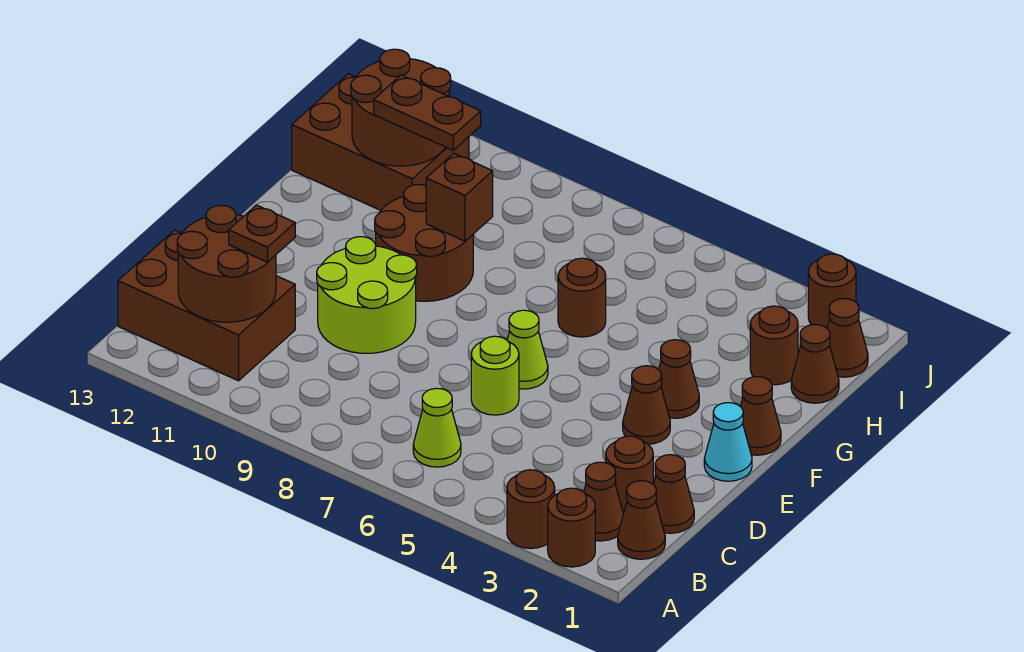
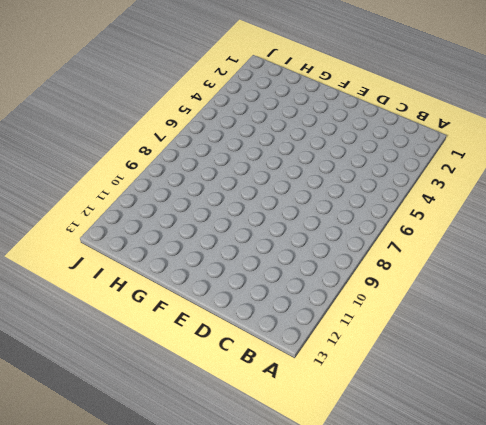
none -> brown round brick A2 level 1
none -> brown round brick A3 level 1
none -> brown cone B1 level 1

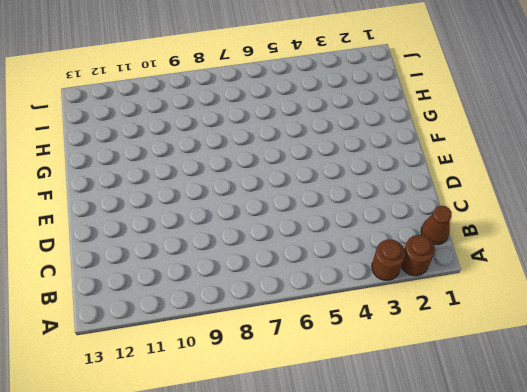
none -> brown cone B2 level 1
none -> lime cone B6 level 1
none -> brown brick B11:C13 level 1

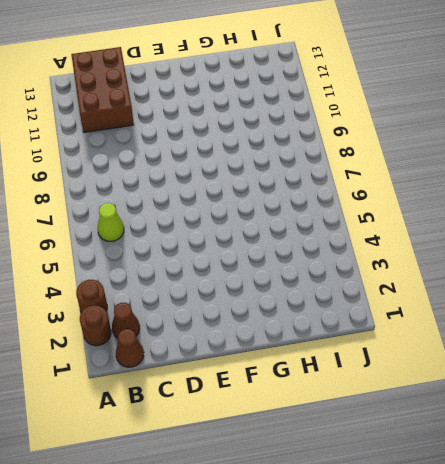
none -> brown cone C1 level 1
none -> brown round brick C2 level 1
none -> lime round brick D6 level 1

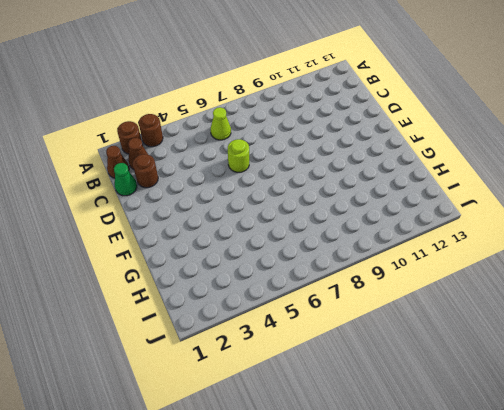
green cone C1 level 1 -> brown cone C1 level 1
none -> brown brick B11:C13 level 1
none -> lime round brick D9:E10 level 1
none -> cyan cone E1 level 1

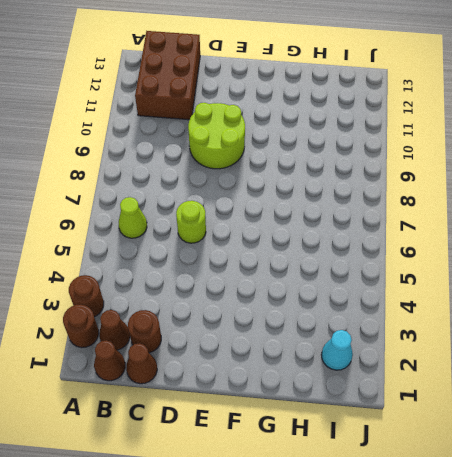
cyan cone I2 level 1 -> cyan cone E1 level 1
none -> brown cone E3 level 1
none -> lime cone E6 level 1
none -> brown cone F1 level 1

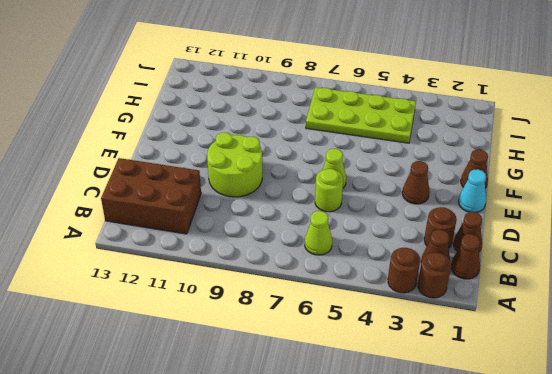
lime plate H4:I7 level 1 -> none
none -> brown cone F3 level 1
none -> brown round brick F9:G10 level 1
none -> brown round brick G6 level 1

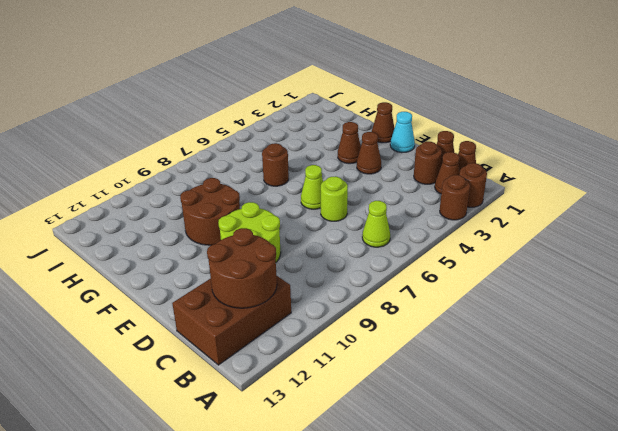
none -> brown cone H1 level 1
none -> brown round brick H2 level 1
none -> brown brick H11:I13 level 1

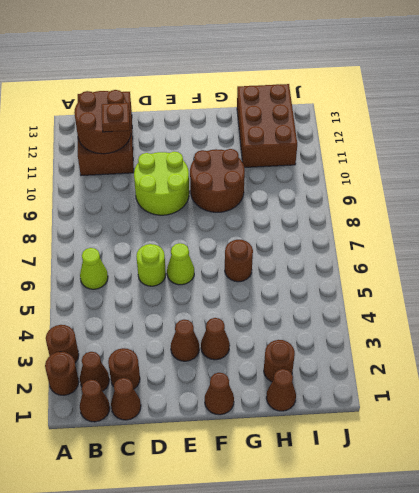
none -> cyan cone E1 level 1
none -> brown cone I1 level 1
none -> brown round brick J2 level 1

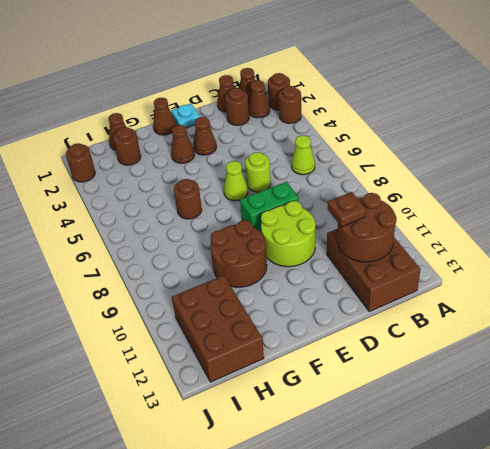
green brick D8:E8 level 1 -> none
cyan plate E1 level 1 -> cyan cone E1 level 1
none -> brown cone I1 level 1
none -> brown brick G9 level 2
none -> brown round brick H11:I12 level 2

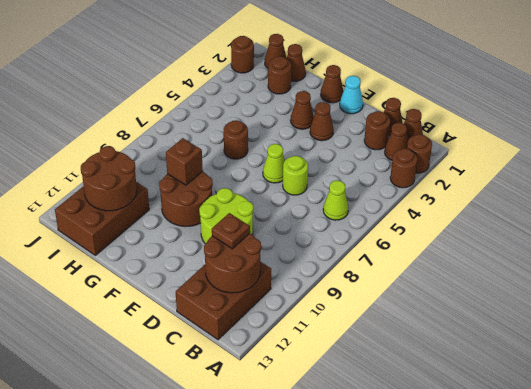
none -> brown plate H10:H11 level 3

